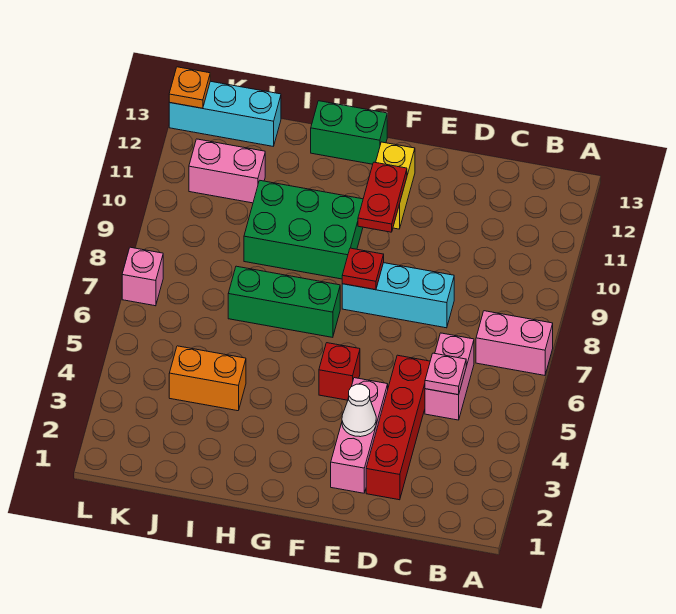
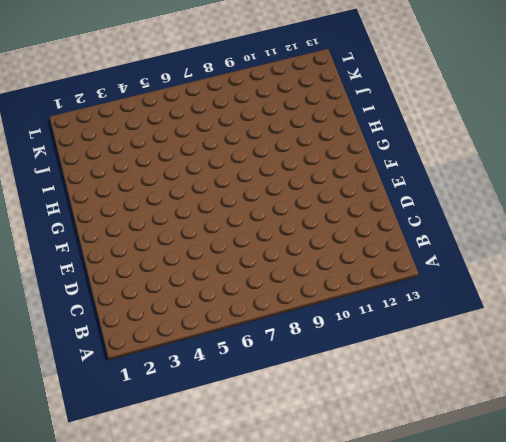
none -> pink brick A7:B7 level 1
none -> pink brick C5:C6 level 1
none -> red brick D2:D5 level 1

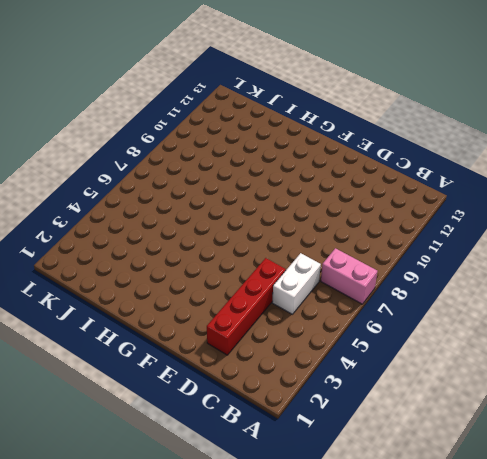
white brick C5:C6 level 1 -> pink brick C5:C6 level 1
none -> cyan brick D8:F8 level 1
none -> pink brick E2:E4 level 1
none -> red brick F5 level 1

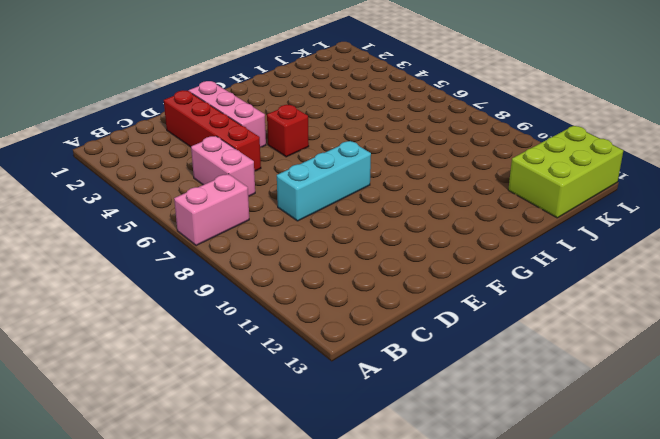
lime brick J12:L13 level 1 -> cyan brick J13:L13 level 1
none -> yellow brick F11:F12 level 1
none -> green brick G7:I7 level 1
none -> green brick G9:I10 level 1

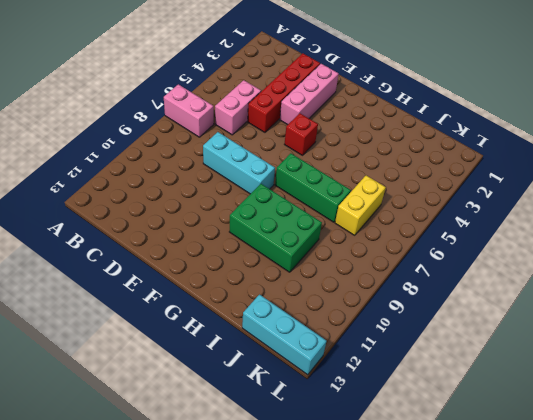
yellow brick J6:J7 level 1 -> yellow brick F11:F12 level 1
none -> green brick G13:H13 level 1
none -> orange brick I4:J4 level 1
none -> pink brick J11:K11 level 1

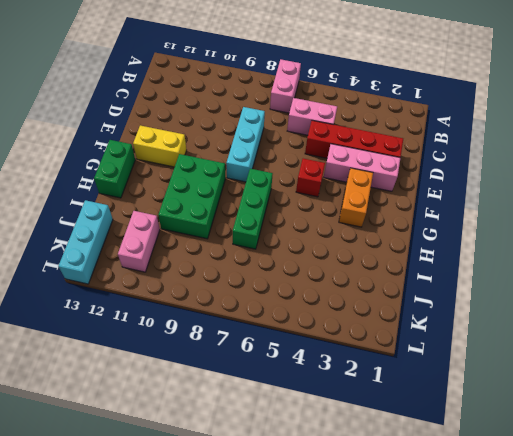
orange brick F3:G3 level 1 -> orange brick I4:J4 level 1
none -> pink brick L7 level 1
none -> pink plate C5 level 2
none -> white cone E3 level 2

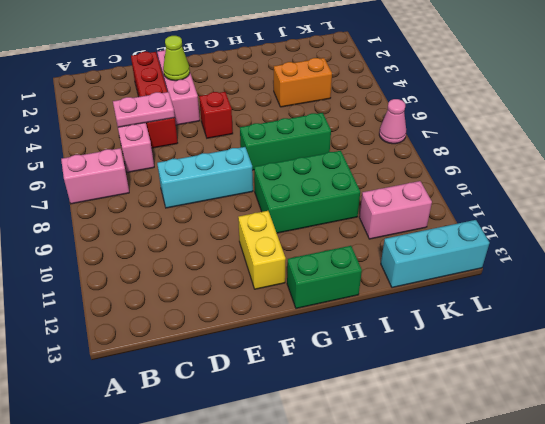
pink plate C5:D5 level 2 -> pink plate C5 level 2
lime cone E3 level 2 -> white cone E3 level 2
pink cone L7 level 1 -> pink brick L7 level 1
none -> red plate F8 level 2
none -> red plate F10:F11 level 2
none -> orange plate L13 level 2

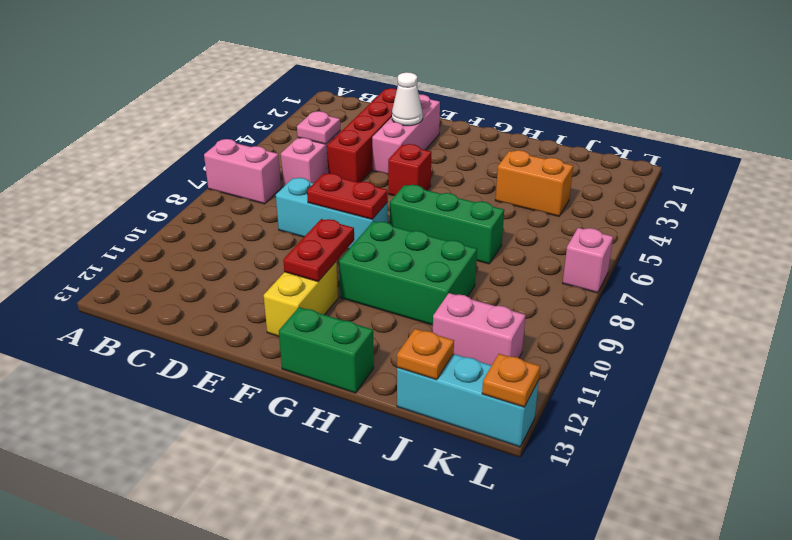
red plate E8:F8 level 2 -> red plate F8 level 2
orange plate J13 level 2 -> none

